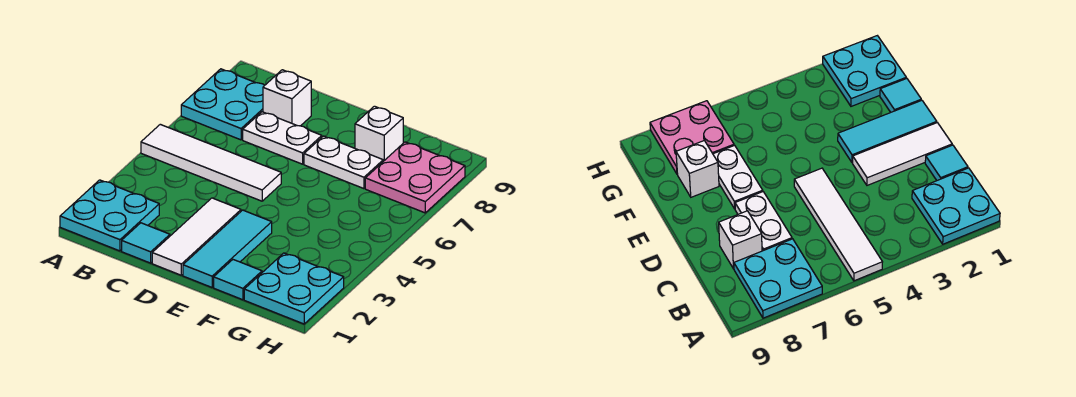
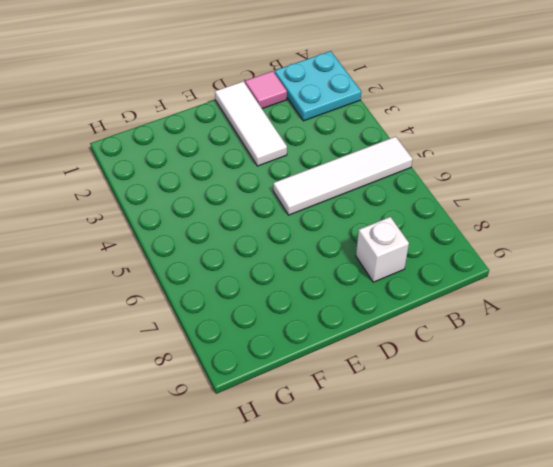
pink tile C1 level 1 -> cyan tile C1 level 1
none -> cyan plate A7:B8 level 1
none -> white plate C7:D7 level 1
none -> cyan tile E1:E3 level 1

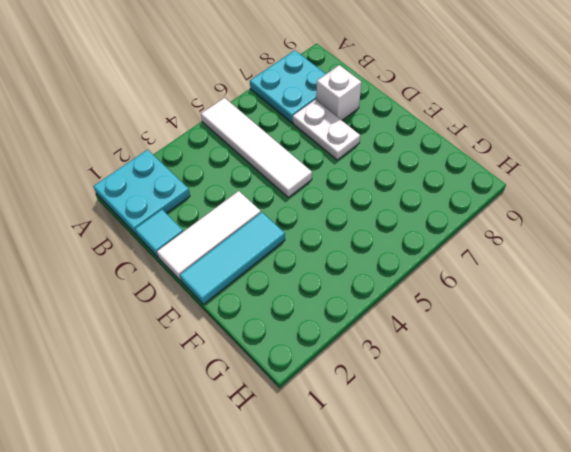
none -> white plate E7:F7 level 1
none -> cyan tile F1 level 1
none -> white brick F8 level 1

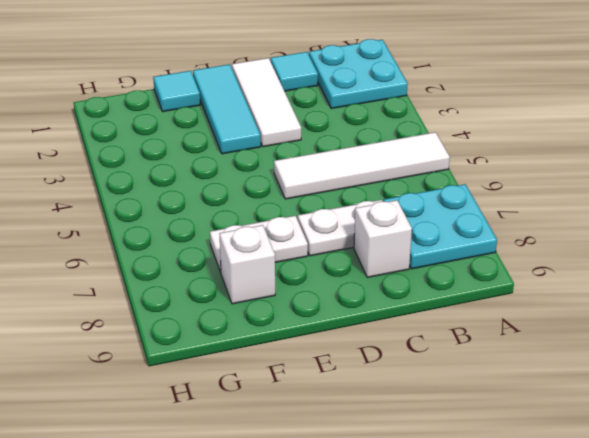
none -> cyan plate G1:H2 level 1
none -> pink plate G7:H8 level 1

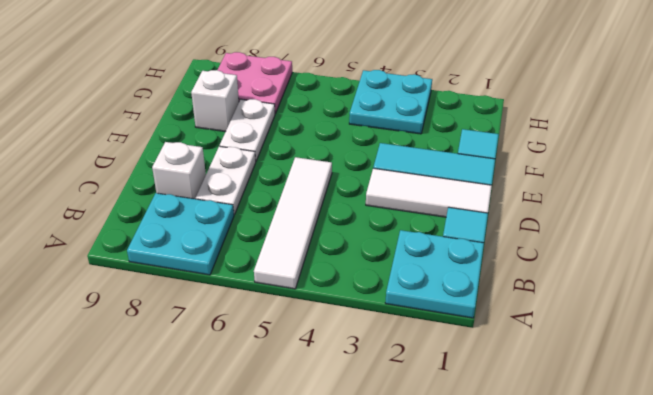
cyan plate G3:H4 level 1 -> cyan plate G1:H2 level 1

